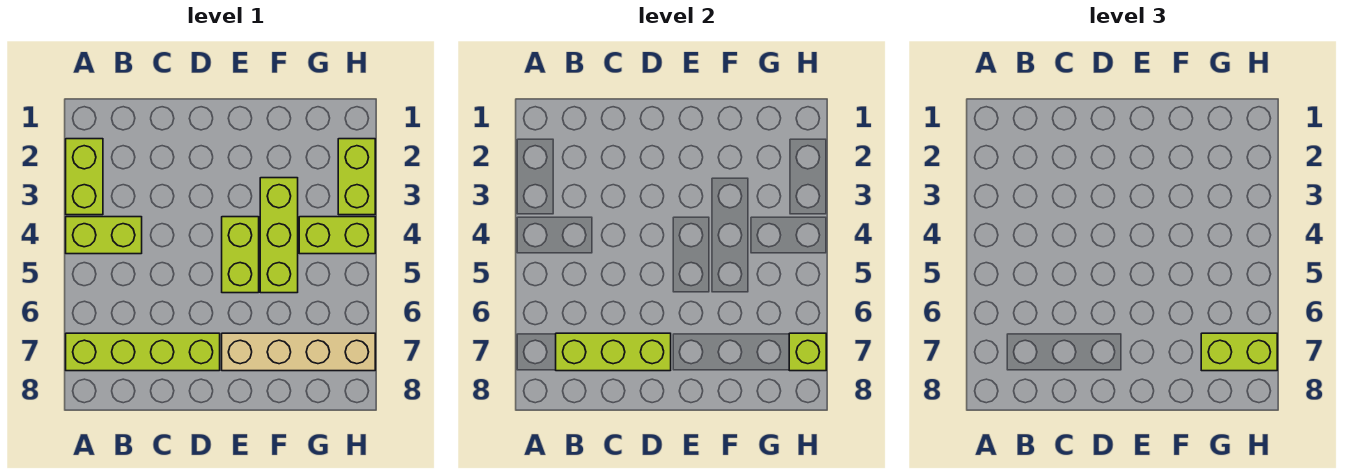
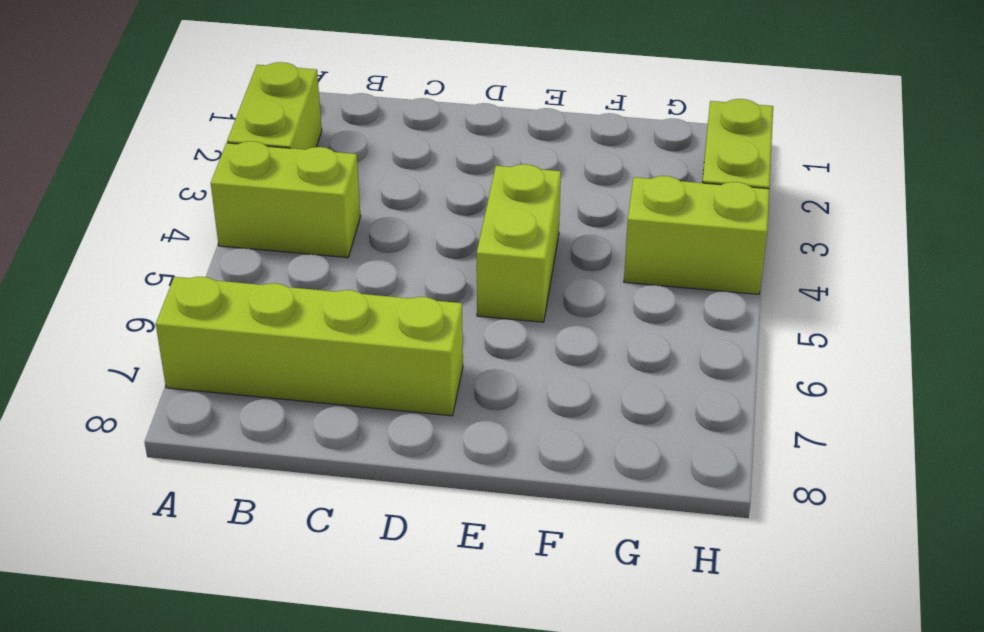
none -> tan brick E7:H7 level 1
none -> lime brick F3:F5 level 1

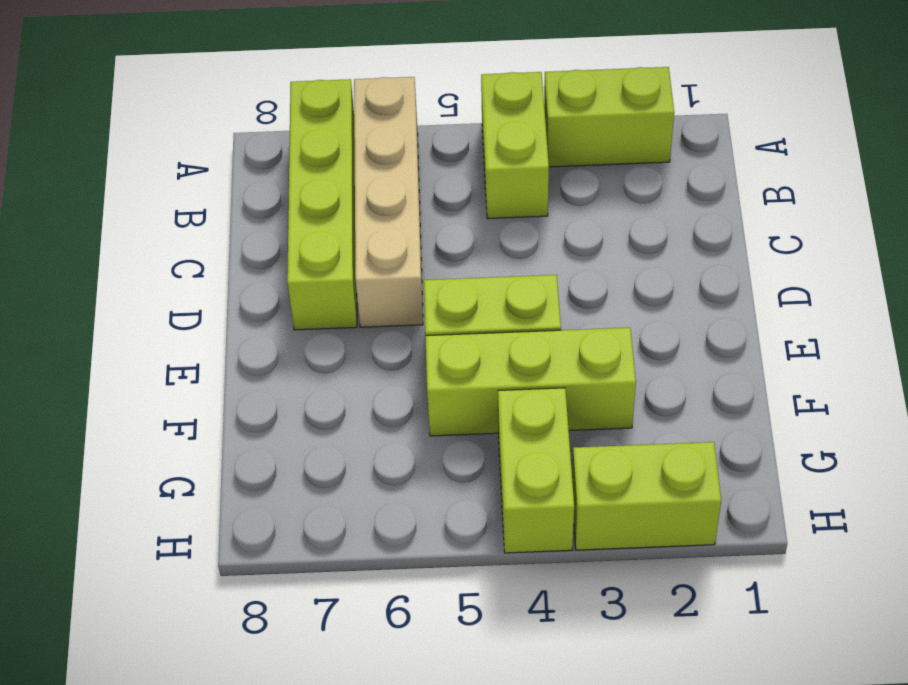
tan brick A6:D6 level 1 -> tan brick E7:H7 level 1
none -> lime brick B7:D7 level 2
none -> lime brick H7 level 2

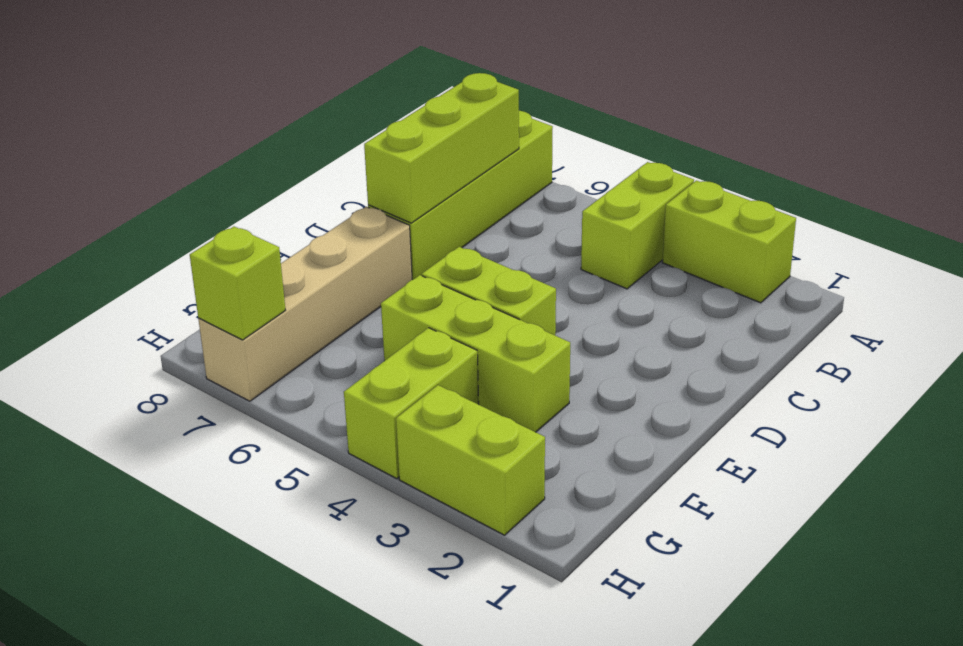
none -> lime brick G7:H7 level 3

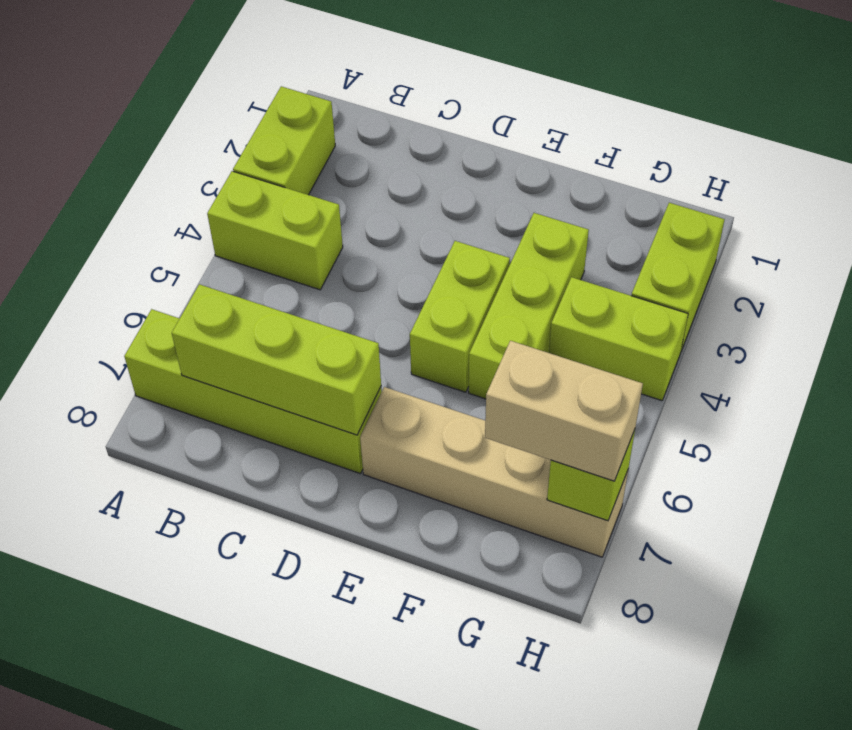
tan brick G7:H7 level 3 -> lime brick G7:H7 level 3

